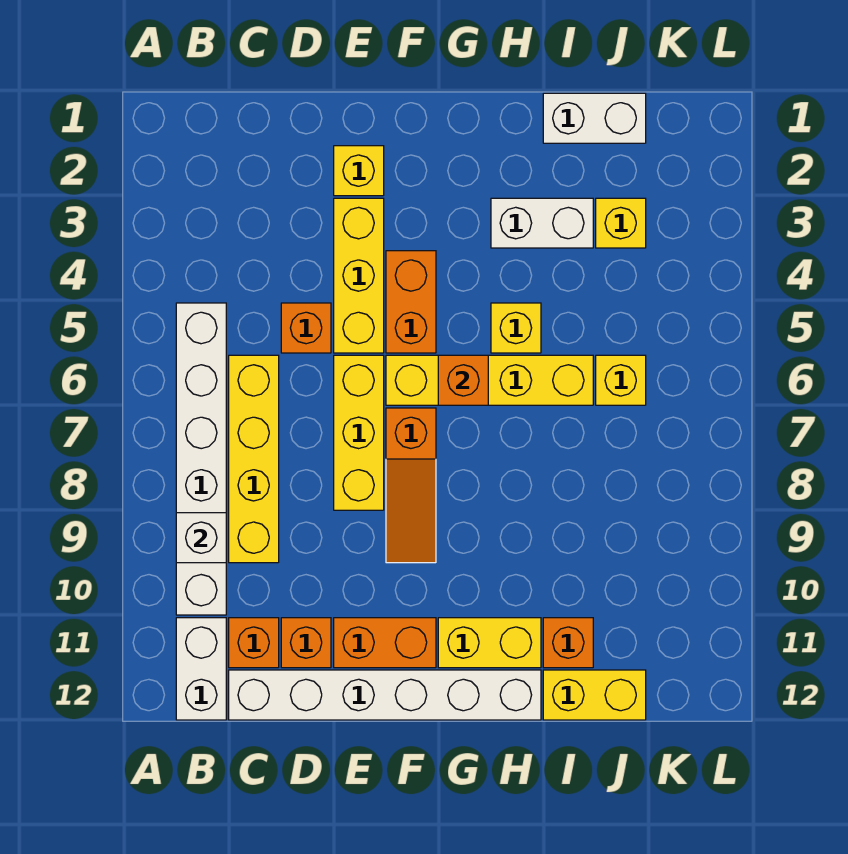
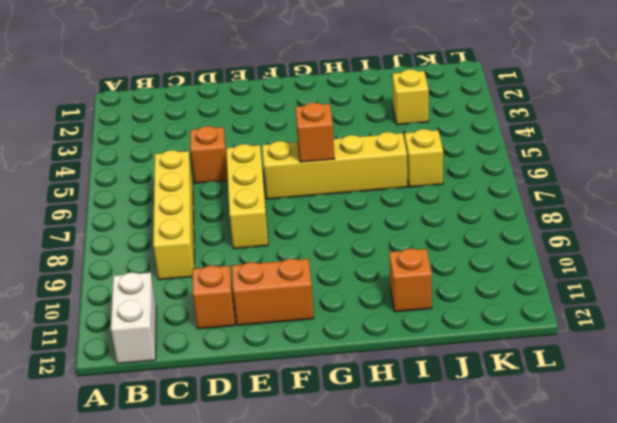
none -> white brick B5:B10 level 1
none -> orange brick C11 level 1
none -> white brick C12:H12 level 1

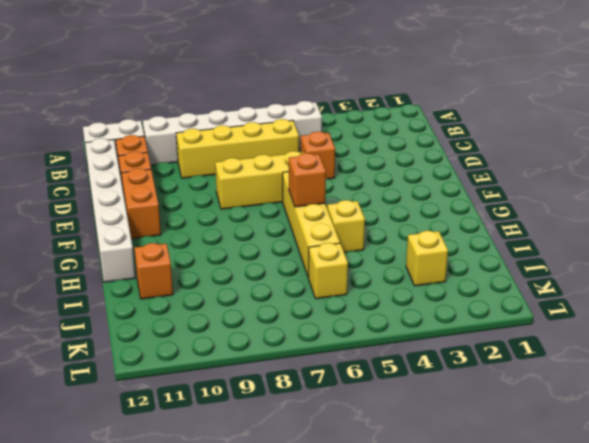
none -> yellow brick E2 level 1
none -> yellow brick E3:E5 level 1
none -> orange brick F4:F5 level 1

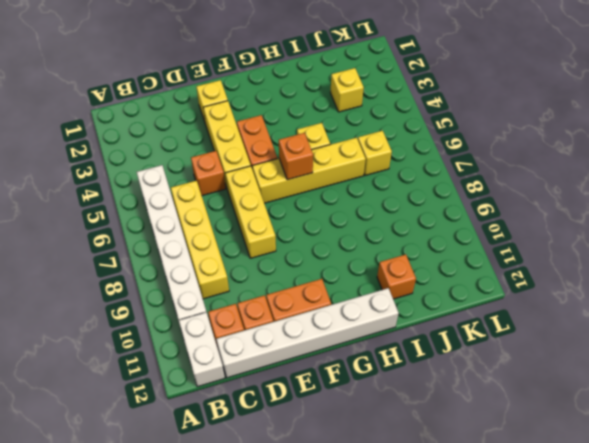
none -> orange slope F7:F9 level 1 top 7
none -> yellow brick G11:H11 level 1
none -> white brick H3:I3 level 1

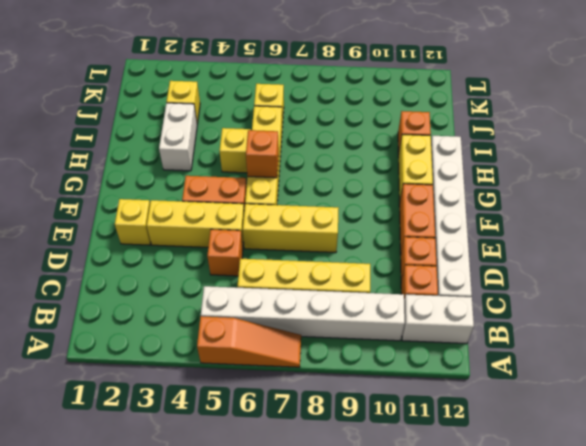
orange slope A5:A7 level 1 top 5 -> orange slope F7:F9 level 1 top 7
none -> white brick I1:J1 level 1
none -> yellow brick I12:J12 level 1
none -> white brick B9 level 2

